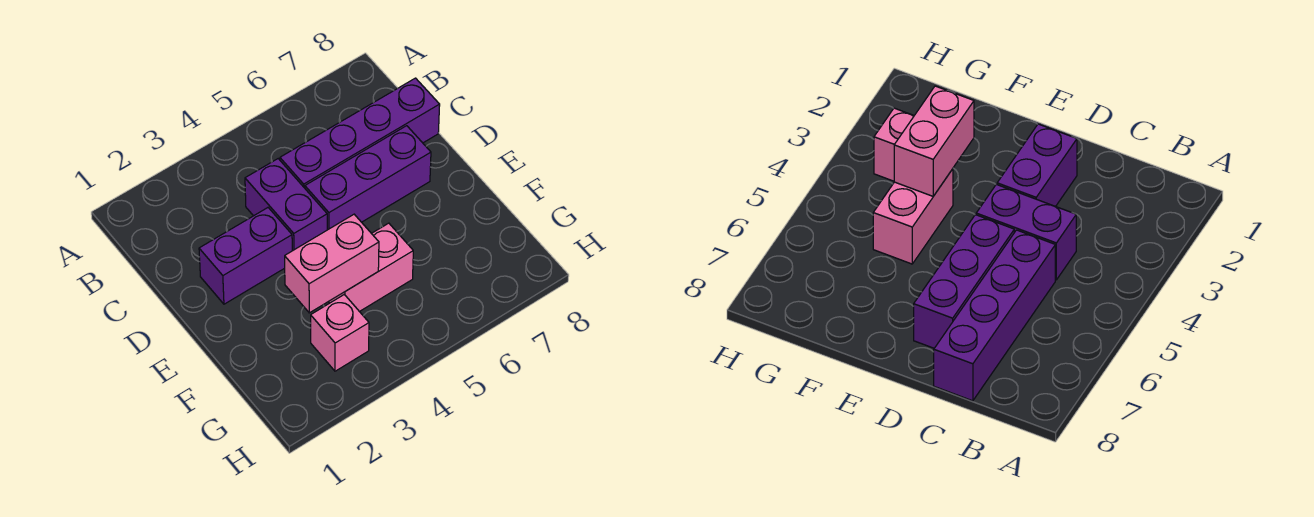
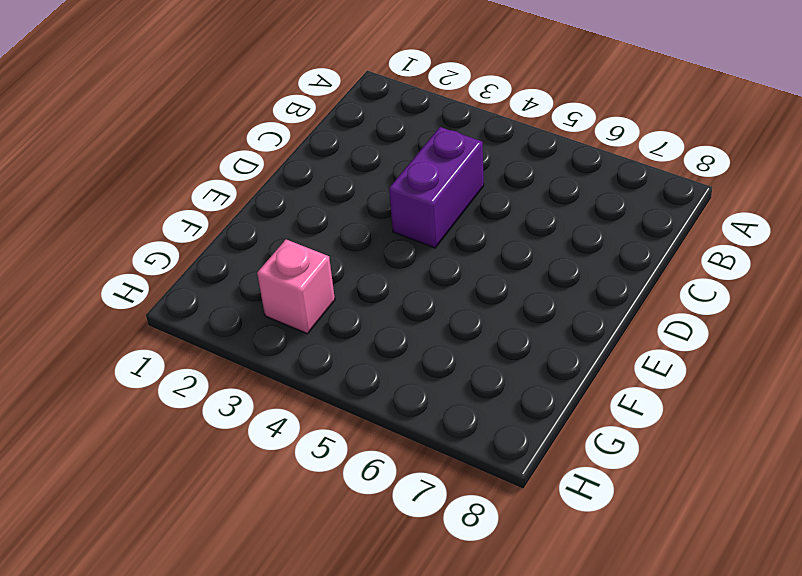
none -> purple brick C5:C8 level 1
none -> purple brick D2:D3 level 1

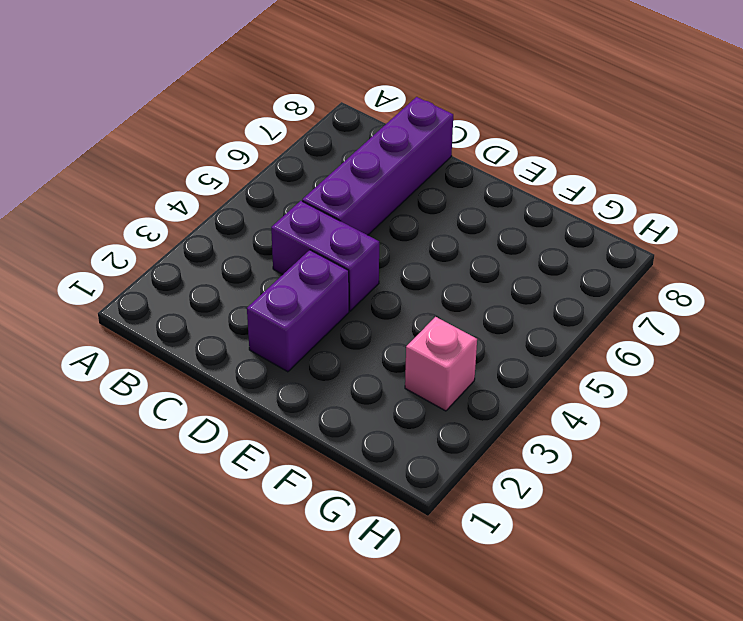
none -> purple brick D5:D7 level 1
none -> pink brick F4:F5 level 1

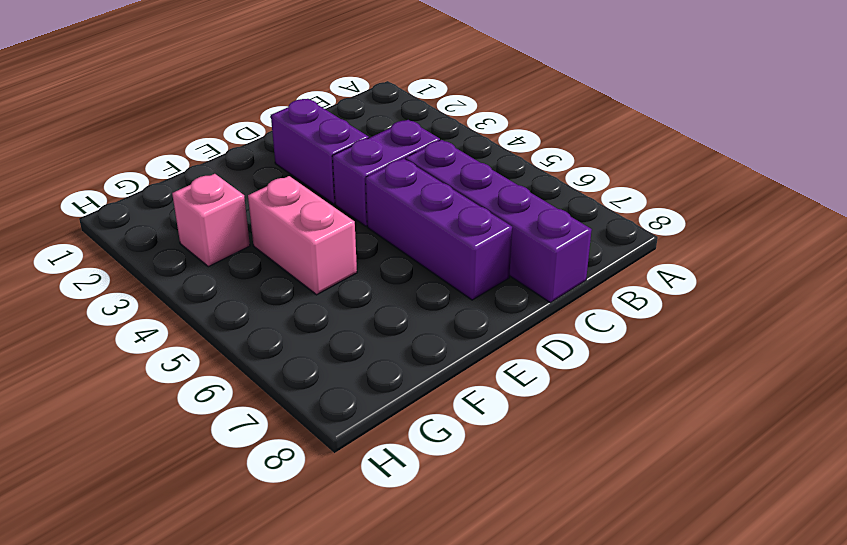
none -> pink brick F3:F4 level 2

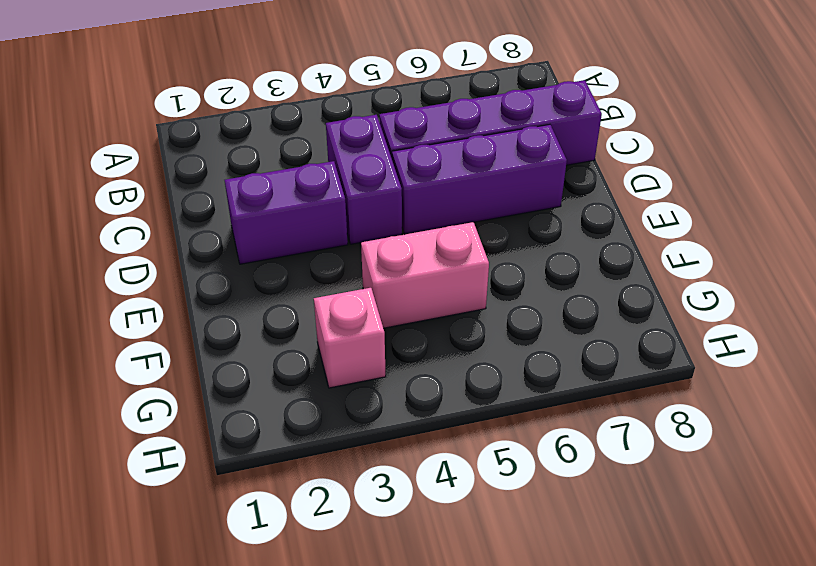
none -> pink brick F3:F4 level 2

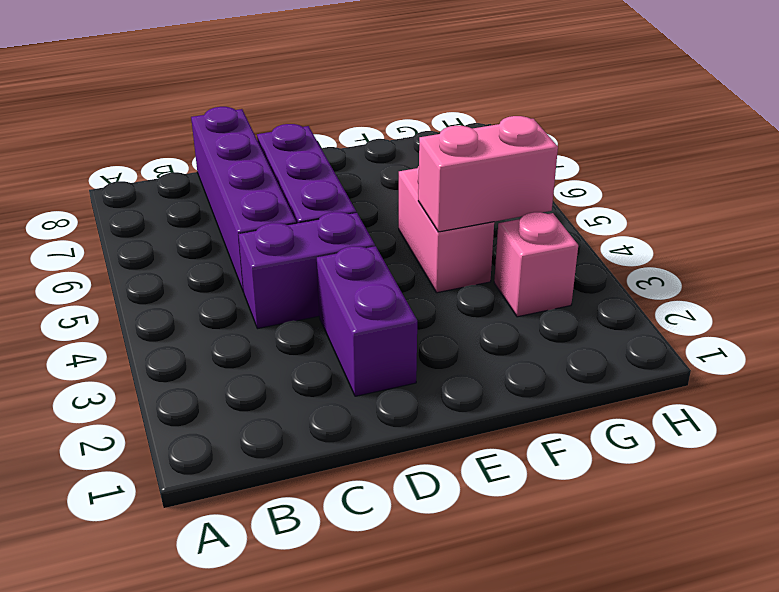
pink brick F4:G4 level 2 -> pink brick F3:F4 level 2

